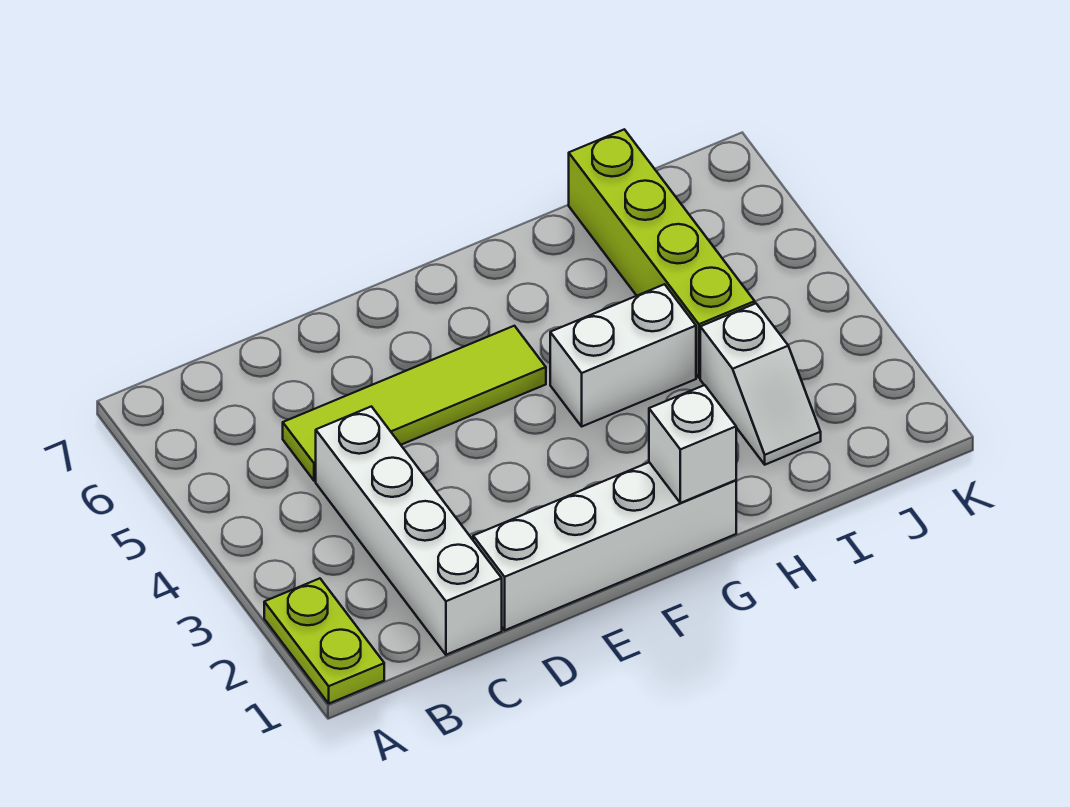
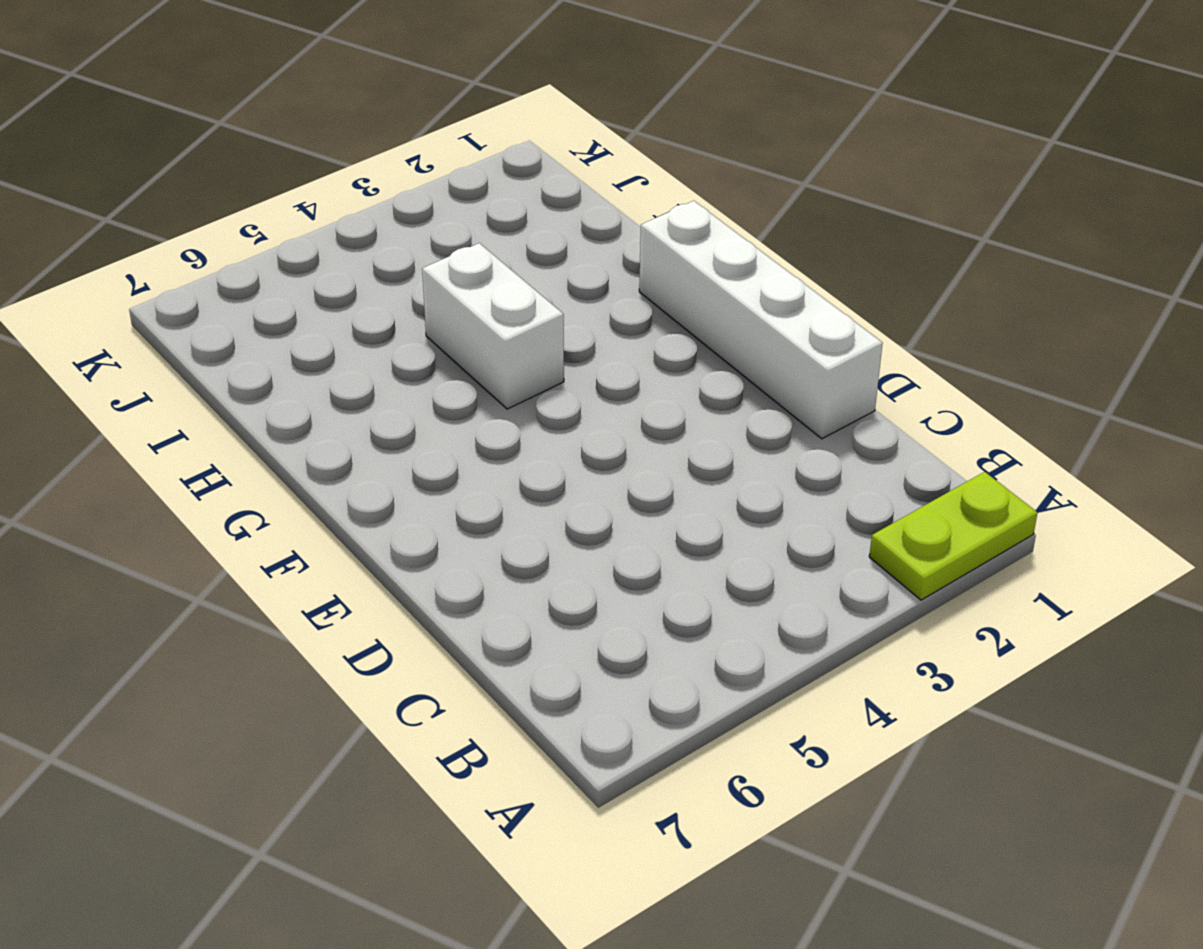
none -> white brick C1:C4 level 1
none -> lime tile C5:F5 level 1

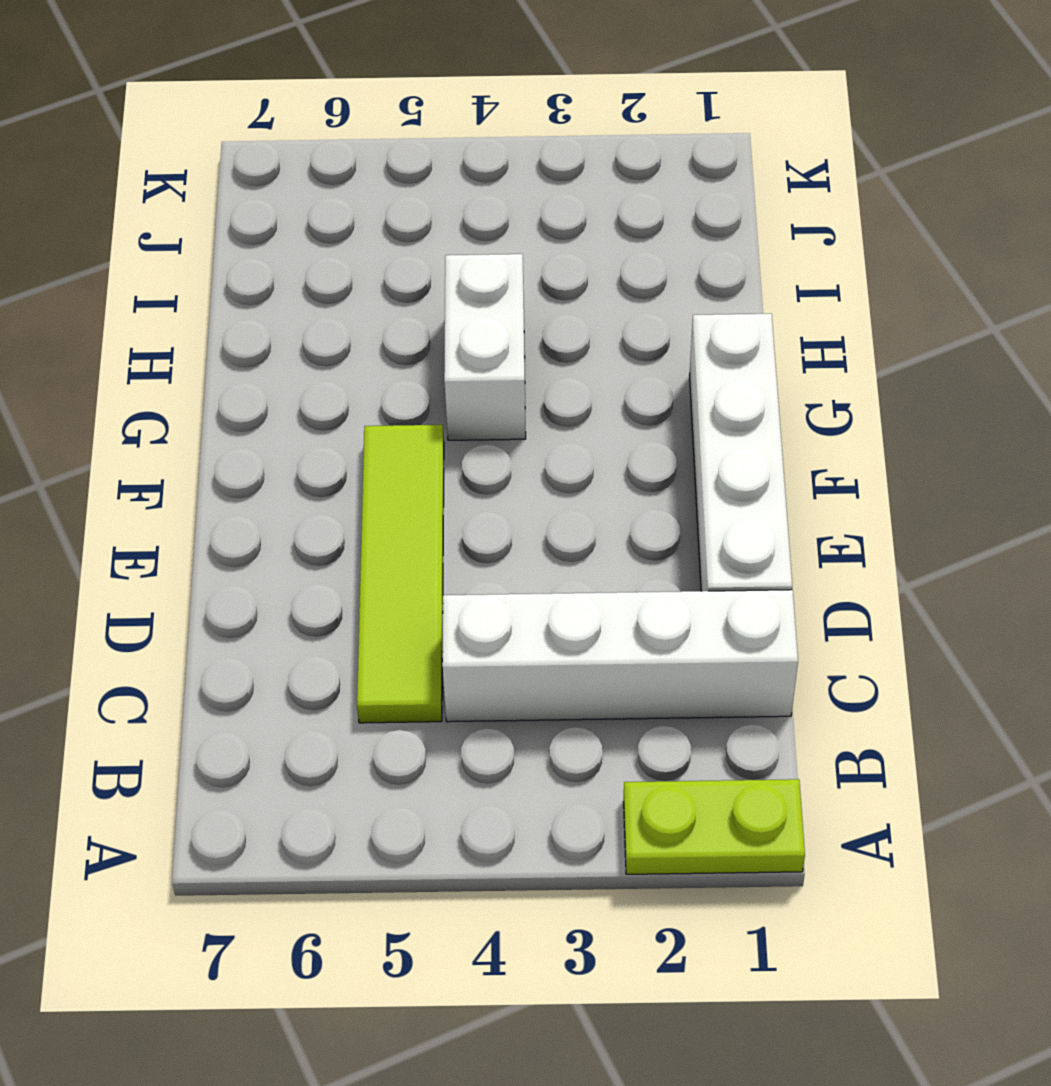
none -> white slope I2:I3 level 1 top 3
none -> lime brick I4:I7 level 1

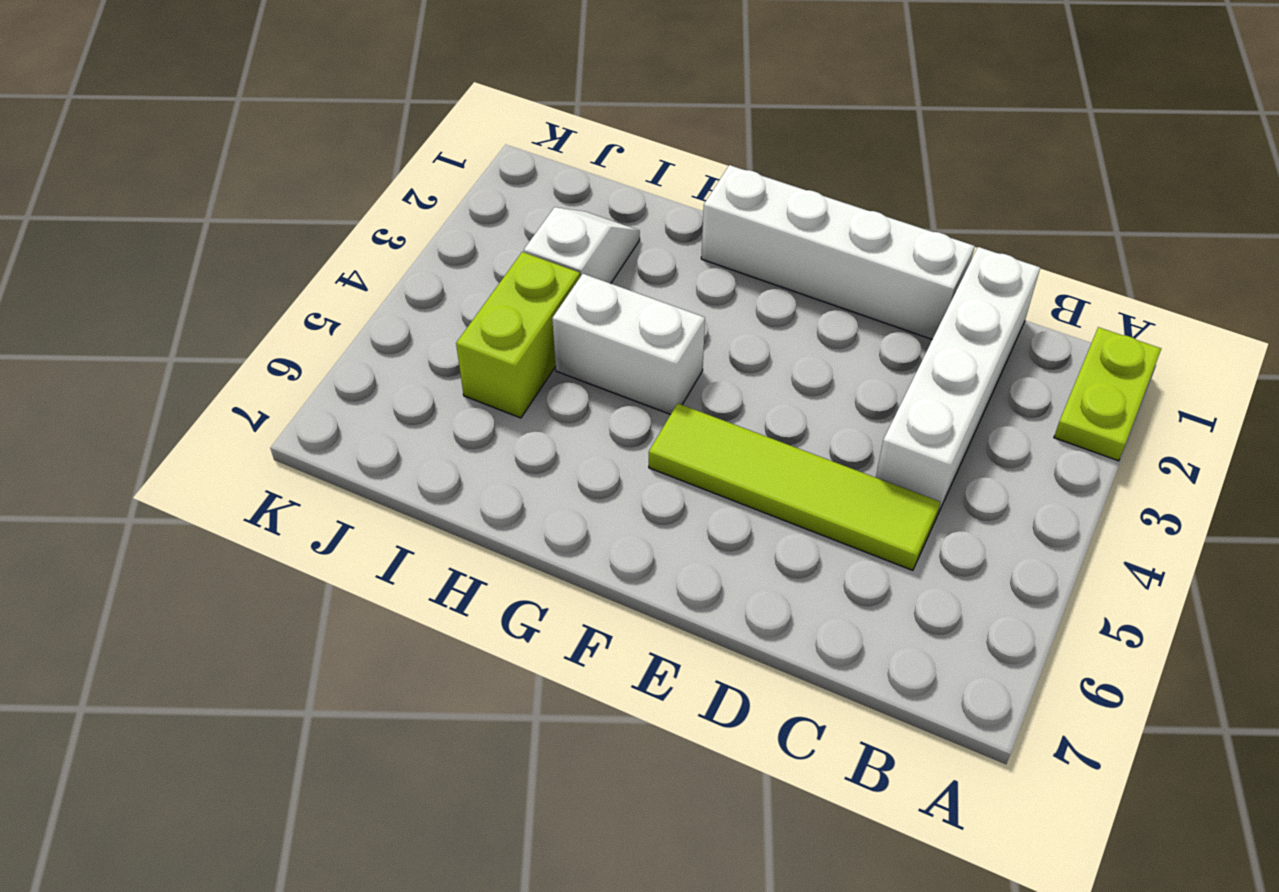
lime brick I4:I5 level 1 -> lime brick I4:I7 level 1
none -> white brick G1 level 2

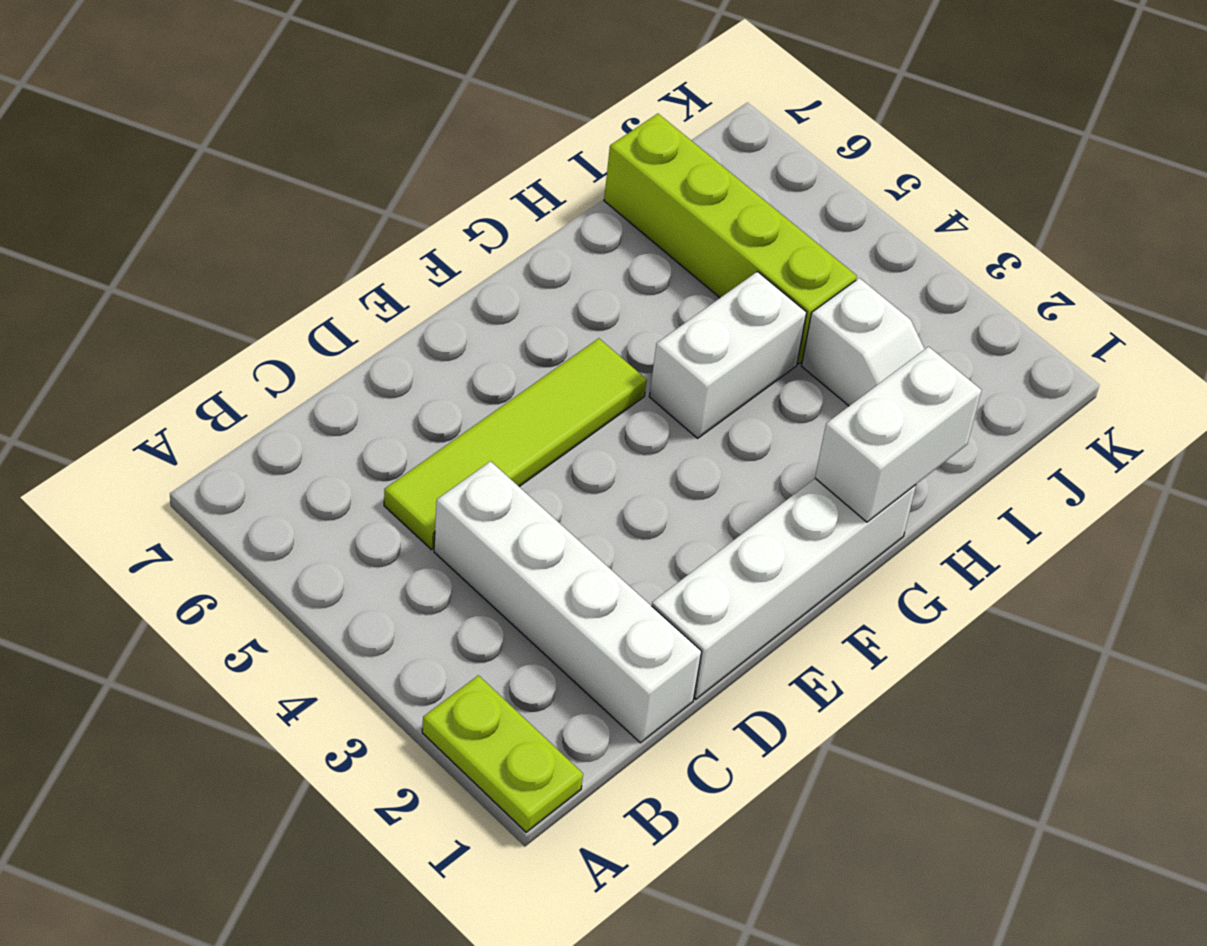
white brick G1:H1 level 2 -> white brick G1 level 2

